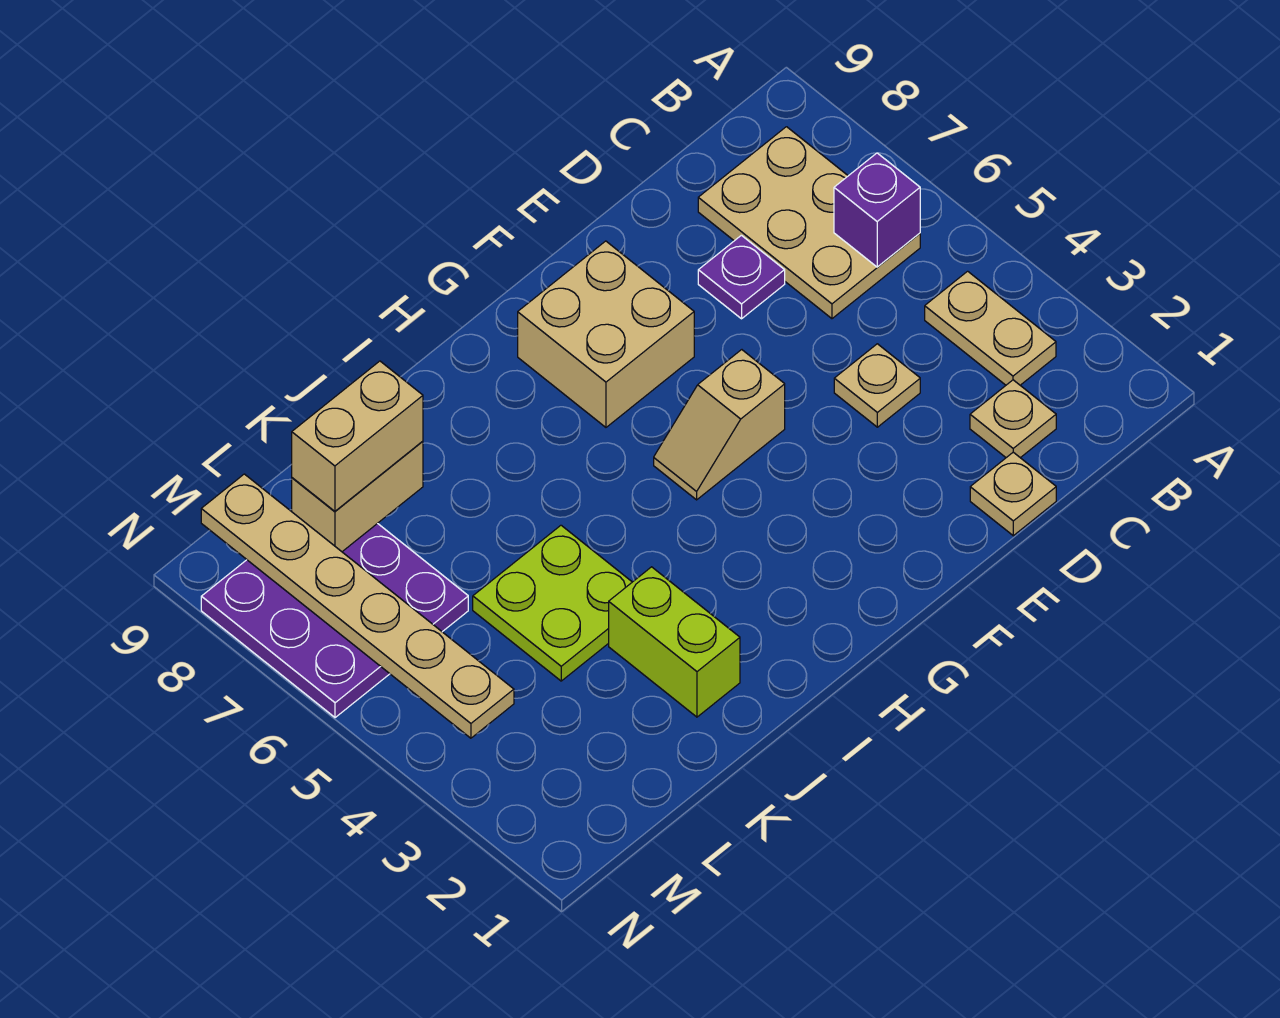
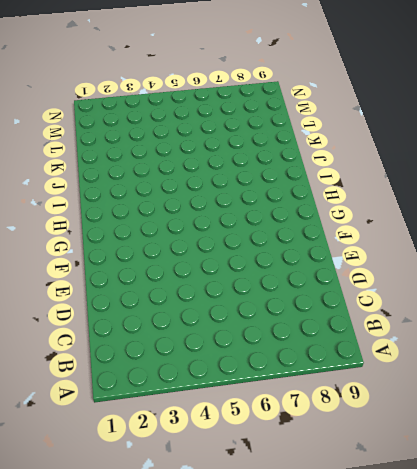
none -> tan plate B3:B4 level 1
none -> tan plate B6:C8 level 1
none -> tan plate C2 level 1

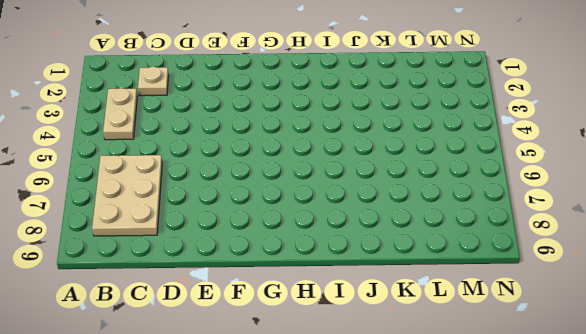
none -> tan plate D1 level 1
none -> tan plate D4 level 1
none -> purple plate D7 level 1

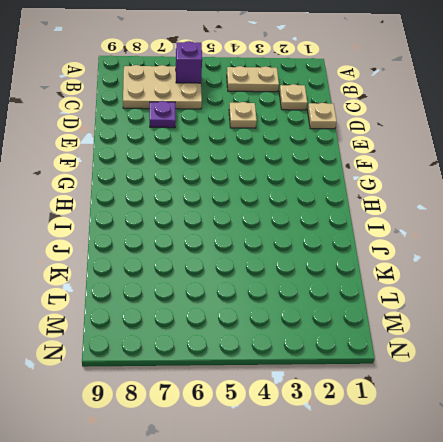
none -> tan slope F5:G5 level 1 top F
none -> tan brick F7:G8 level 1
none -> lime brick J2:J3 level 1

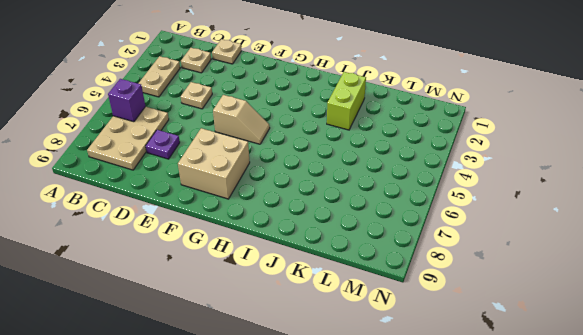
none -> lime plate J4:K5 level 1
none -> purple plate L6:N8 level 1
none -> tan brick K8:L8 level 2

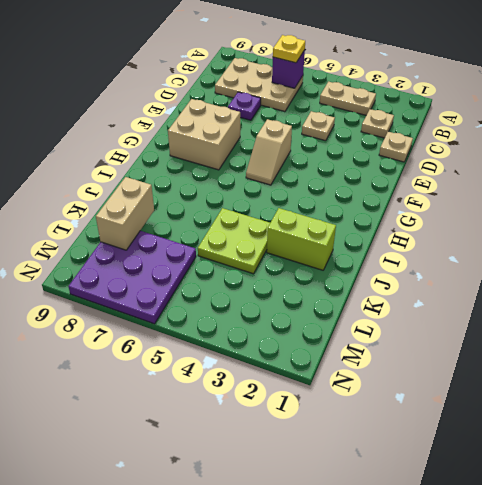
yellow plate B6 level 3 -> none
none -> tan plate M4:M9 level 2
none -> tan brick K8:L8 level 3

